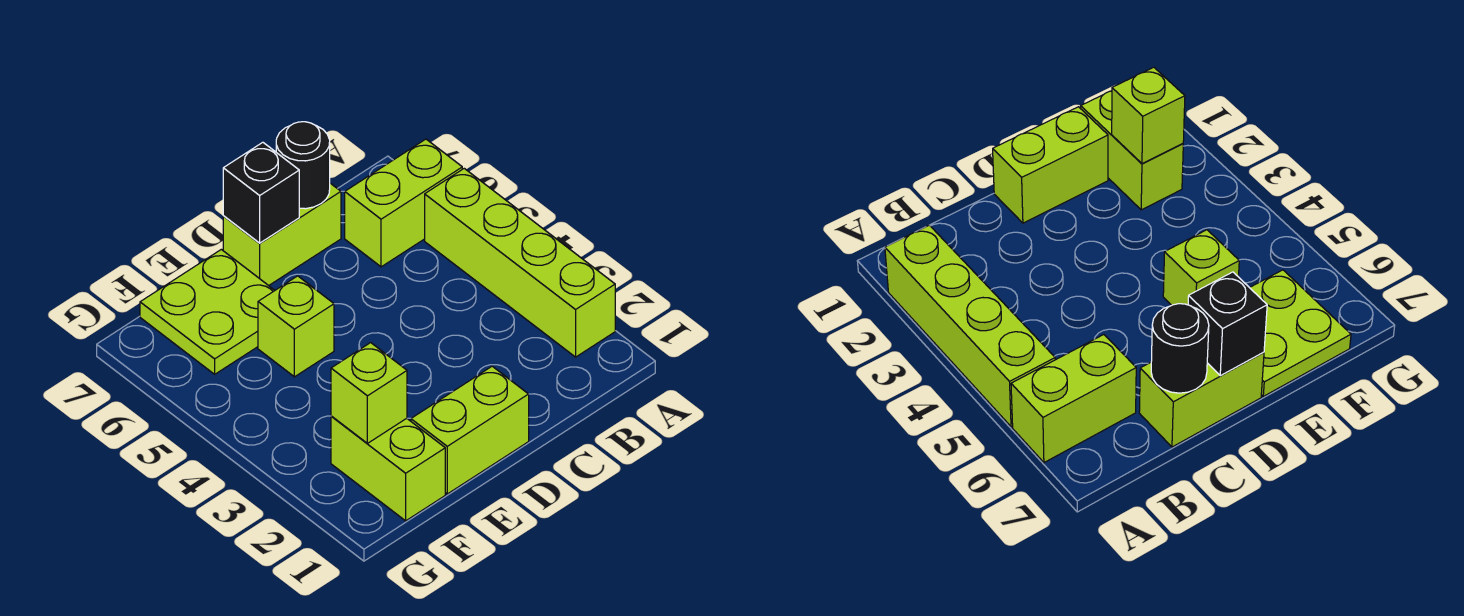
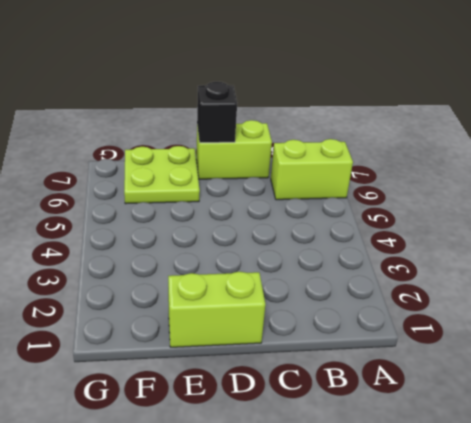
none -> lime brick A2:A5 level 1
none -> lime brick E5 level 1

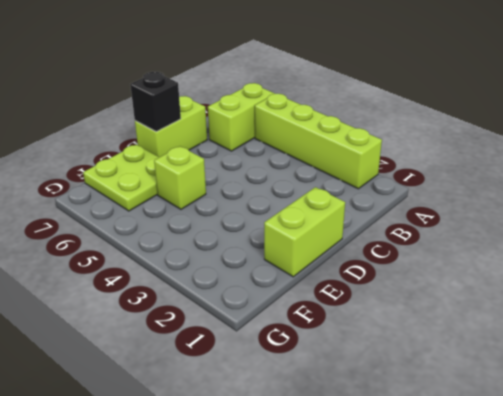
none -> lime brick F1:F2 level 1
none -> black round brick C7 level 2

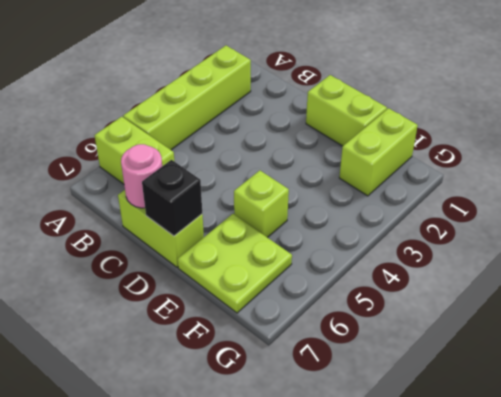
pink round brick C7 level 2 -> black round brick C7 level 2
none -> lime brick F2 level 2

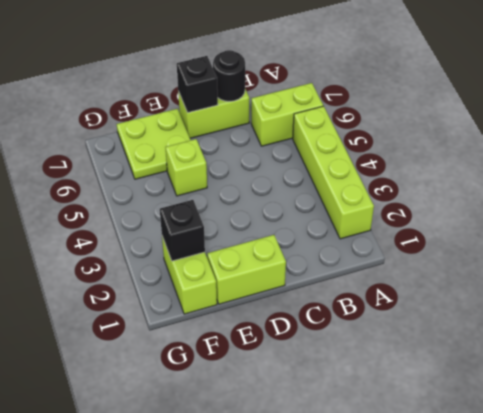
black brick F2 level 2 -> lime brick F2 level 2

